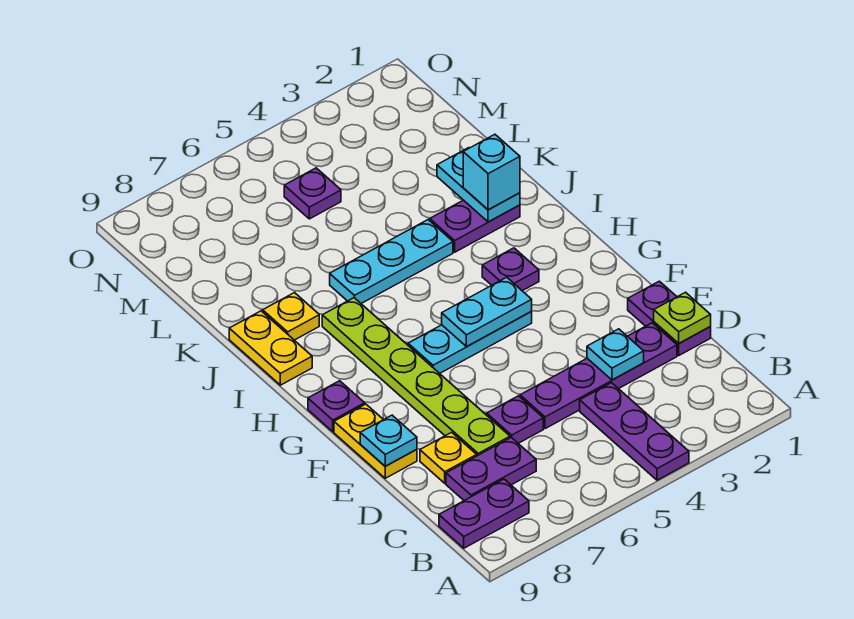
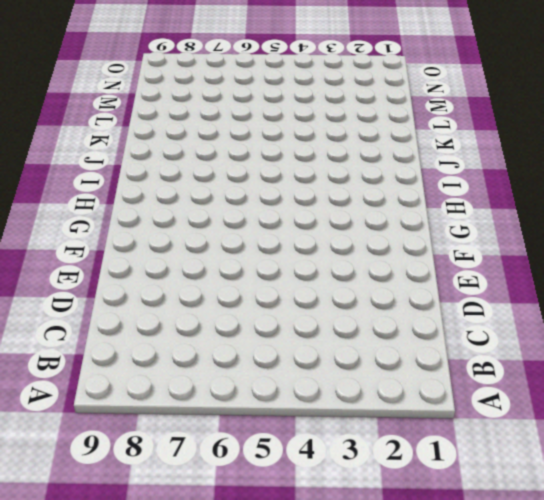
none -> purple plate A4:C4 level 1
none -> purple plate B8:B9 level 1
none -> purple plate C7:C8 level 1

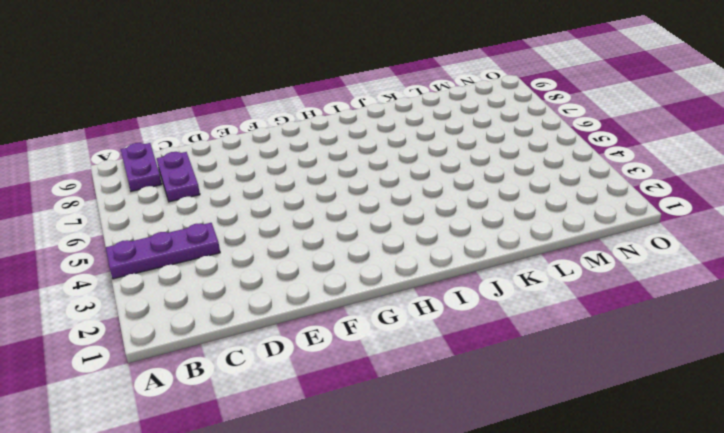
none -> purple plate D1:E1 level 1
none -> purple plate D2:D5 level 1
none -> purple plate D6 level 1

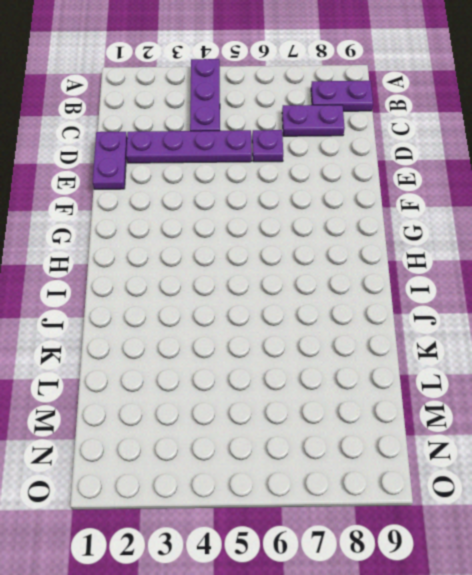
none -> lime plate D7:I7 level 1
none -> yellow plate D8 level 1
none -> yellow plate E9:F9 level 1

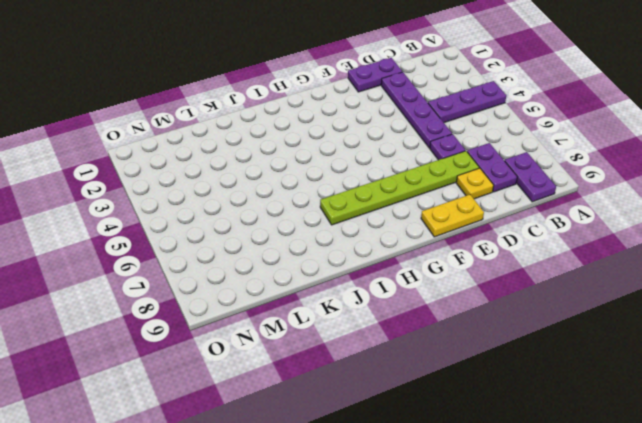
none -> cyan plate G4:G6 level 1
none -> purple plate G9 level 1
none -> purple plate H3 level 1

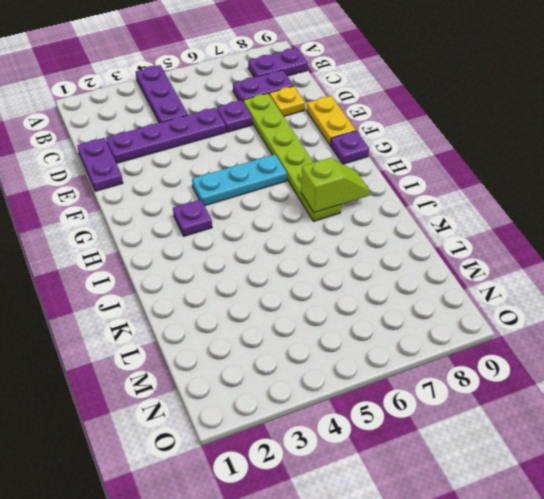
lime slope I7:I8 level 2 top 7 -> none
none -> yellow plate I9:J9 level 1
none -> purple plate J2:J3 level 1
none -> cyan plate J4:J6 level 1

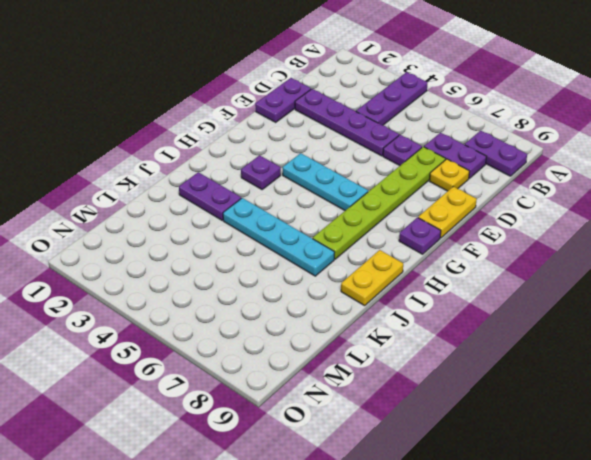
cyan plate J4:J7 level 1 -> cyan plate J4:J6 level 1
none -> yellow plate J8 level 1
none -> purple plate M5 level 1
none -> lime plate D1 level 2

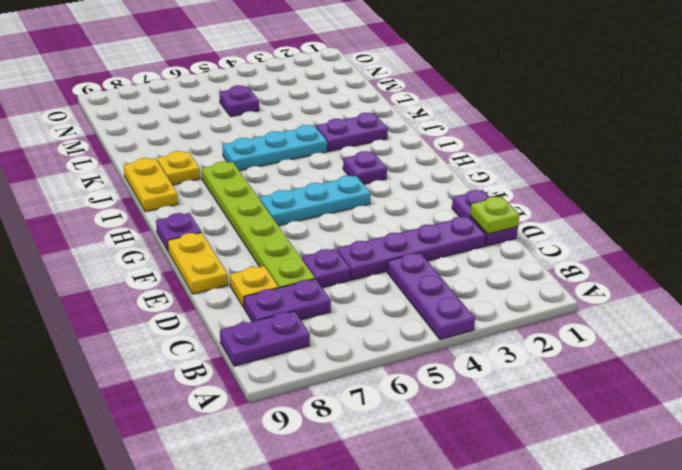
none -> cyan plate D3 level 2
none -> cyan plate E9 level 2
none -> cyan plate G4:G5 level 2

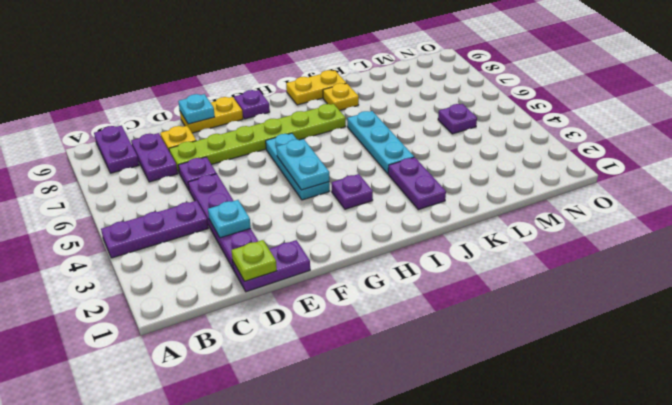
none -> cyan plate J2:K2 level 2
none -> cyan brick J2 level 3

